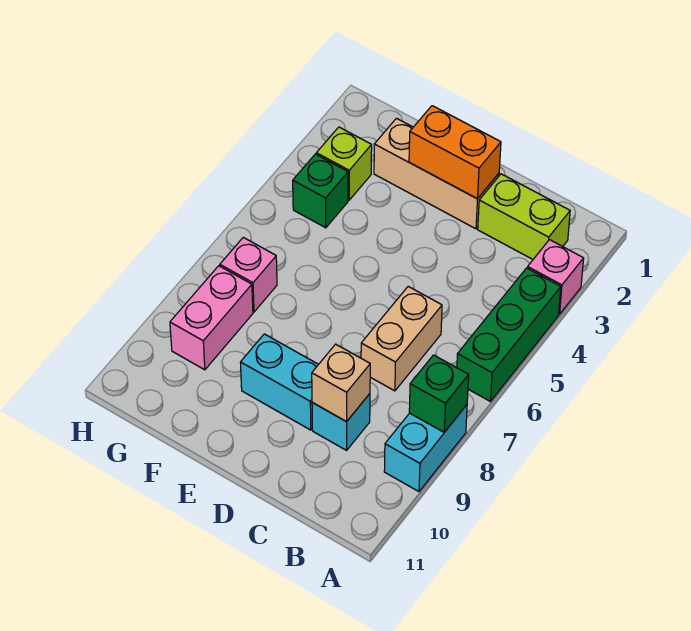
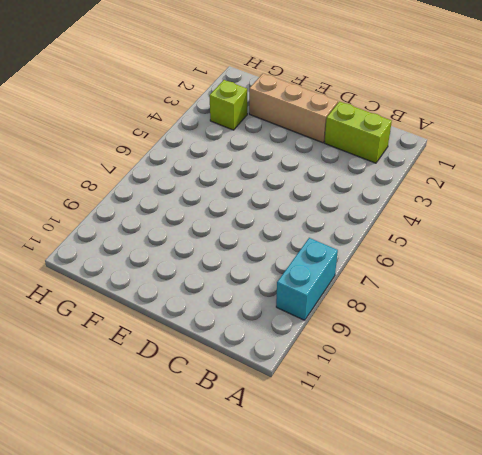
none -> pink brick A3 level 1
none -> green brick A4:A6 level 1
none -> tan brick C6:C7 level 1

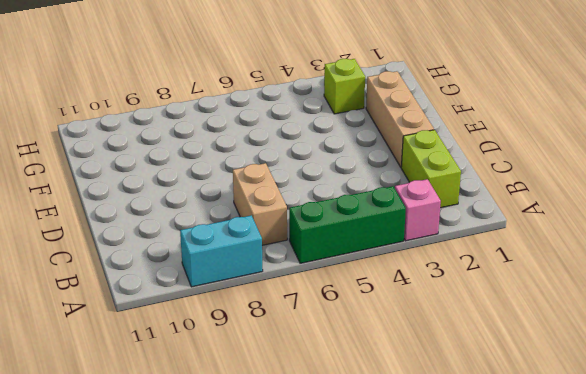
tan brick B7:C7 level 1 -> tan brick C6:C7 level 1
none -> cyan brick C9 level 1
none -> cyan brick D9:E9 level 1
none -> green brick G4 level 1

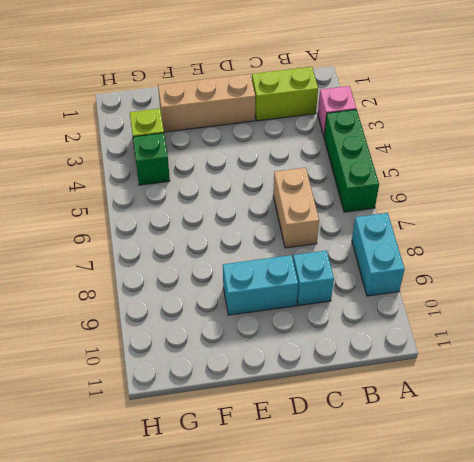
none -> pink brick G7 level 1
none -> pink brick G8:G9 level 1
none -> green brick A8 level 2

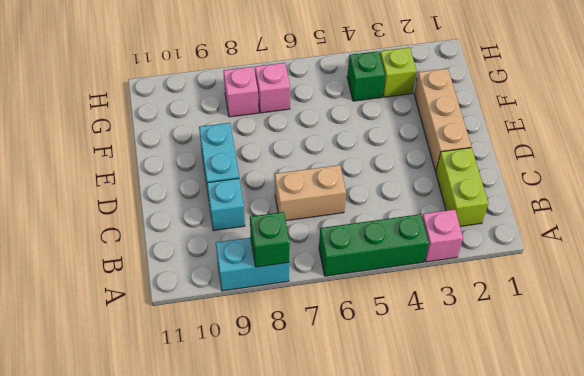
pink brick G8 level 1 -> pink brick G8:G9 level 1
none -> tan brick C9 level 2
none -> orange brick D2:E2 level 2

